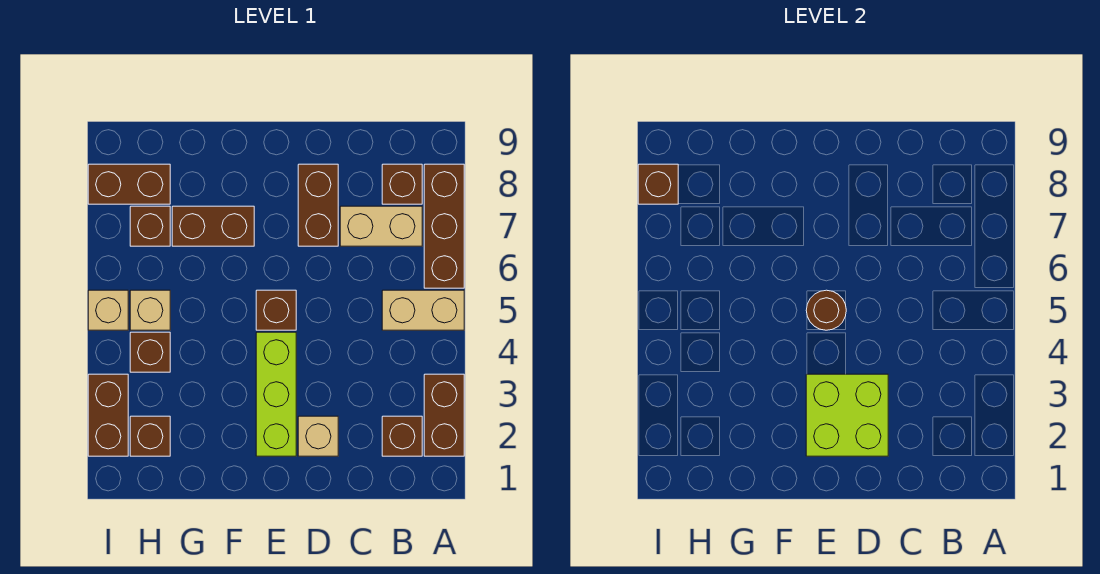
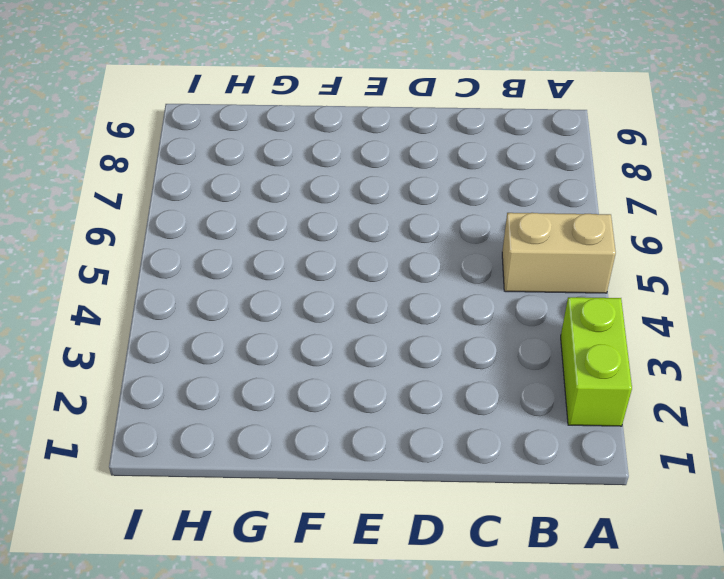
lime brick A2:A3 level 1 -> brown brick A2:A3 level 1
none -> brown brick A6:A8 level 1
none -> brown brick B2 level 1
none -> tan brick B7:C7 level 1

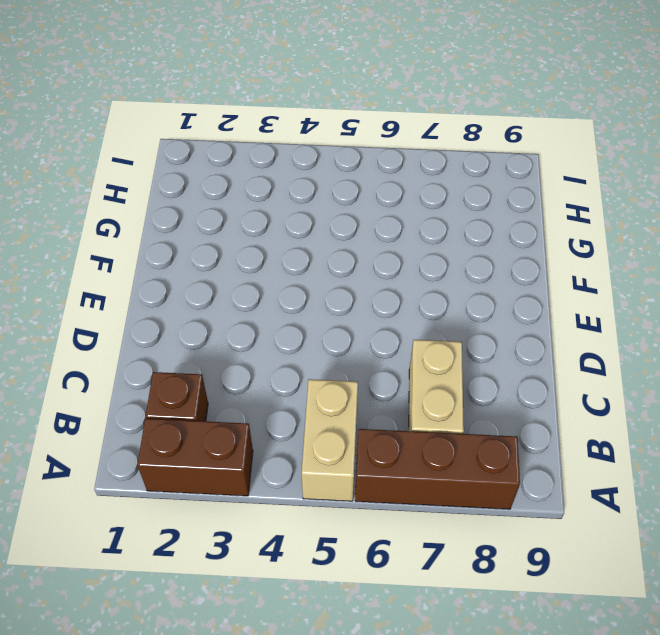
none -> brown brick B8 level 1
none -> tan brick D2 level 1
none -> brown brick D7:D8 level 1

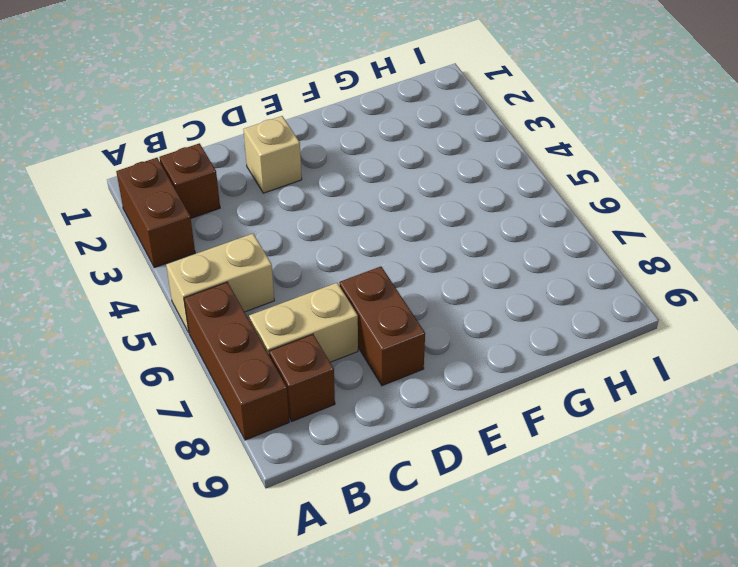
none -> lime brick E2:E4 level 1
none -> brown brick E5 level 1
none -> brown brick F7:G7 level 1

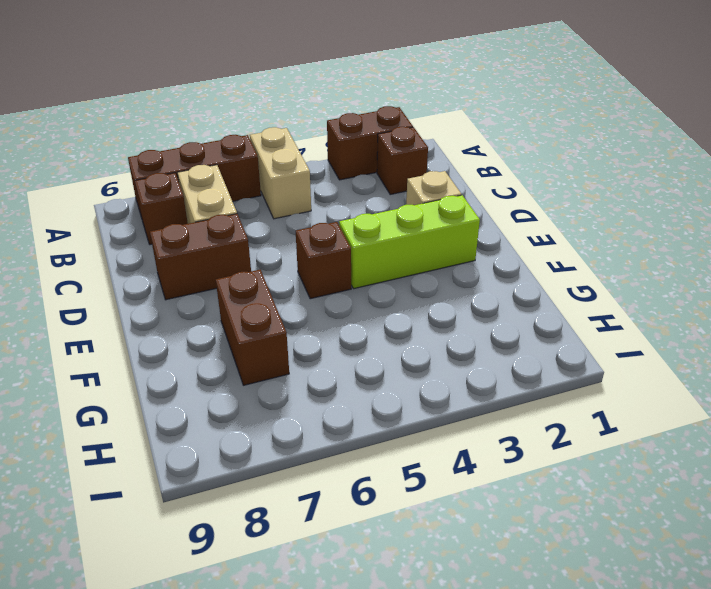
none -> brown brick H2 level 1
none -> brown brick H4 level 1
none -> tan brick H5 level 1

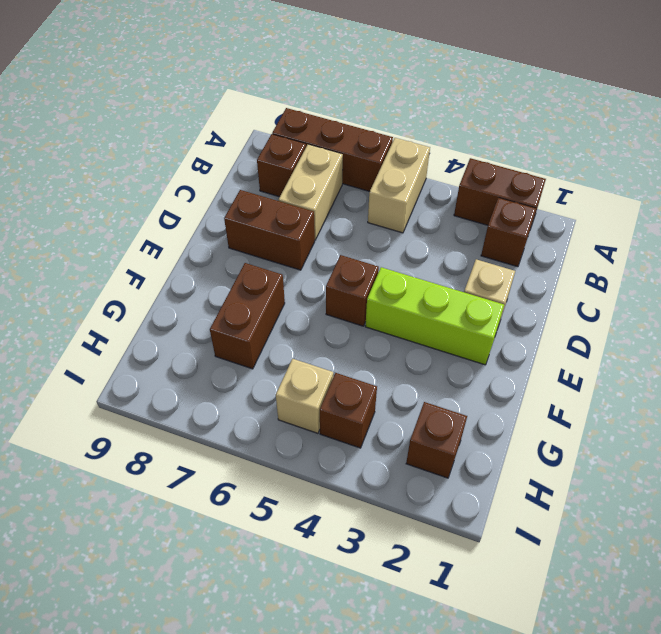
none -> brown brick H7 level 1
none -> brown brick H8:I8 level 1
none -> brown brick I2:I3 level 1

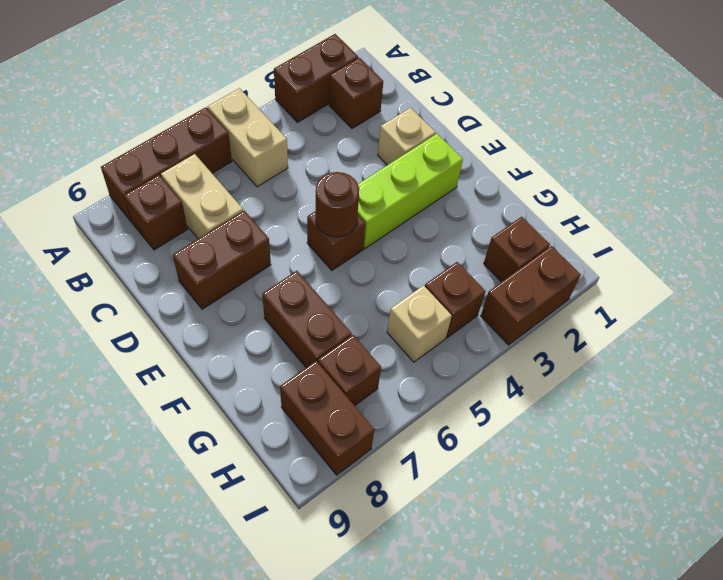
none -> tan brick I5 level 1
none -> lime brick D2:E3 level 2
none -> brown brick I8 level 2

